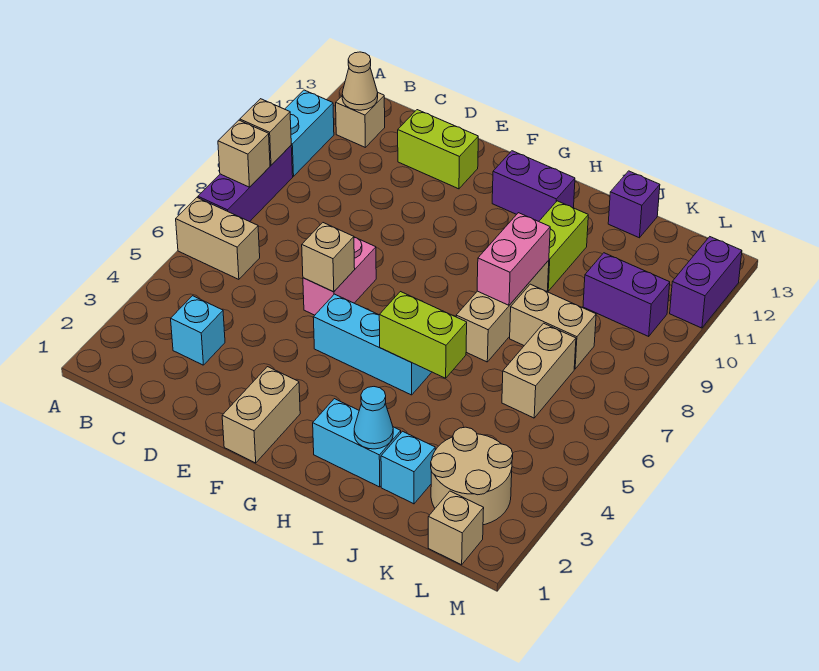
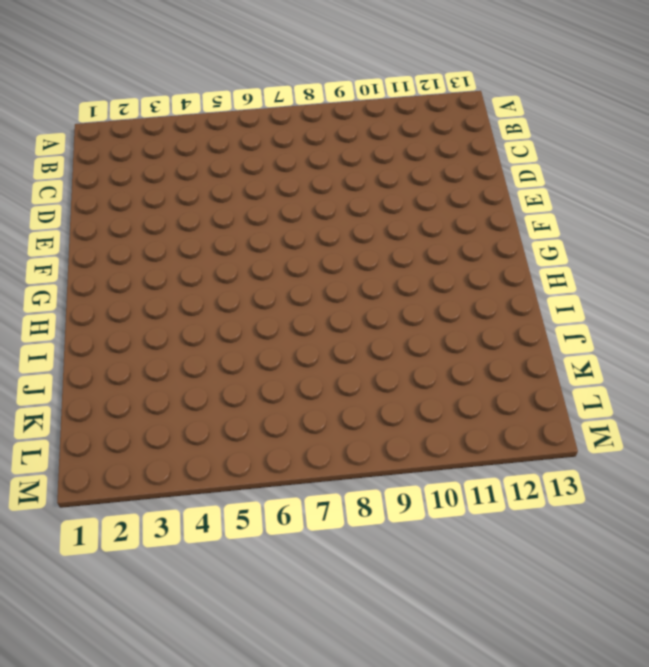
none -> tan brick A6:B6 level 1
none -> purple brick A7:A9 level 1
none -> cyan brick A10:A11 level 1

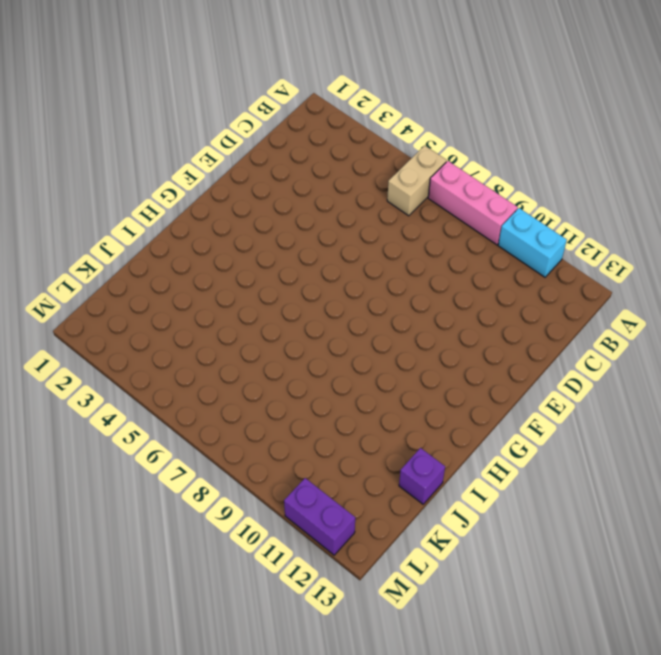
pink brick A7:A9 level 1 -> purple brick A7:A9 level 1
none -> tan brick B12 level 1
none -> cyan brick C3 level 1
none -> lime brick D12:E12 level 1

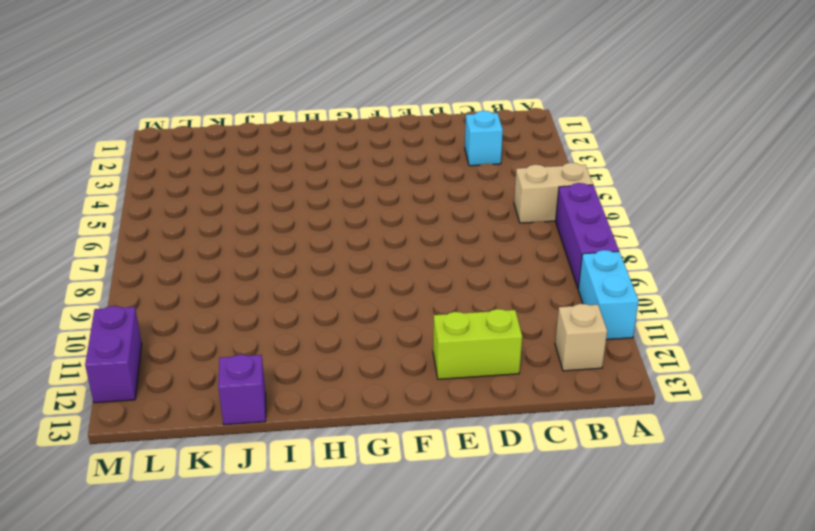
none -> pink brick E6:E7 level 1
none -> tan brick F1:F2 level 1
none -> cyan brick F5:H5 level 1

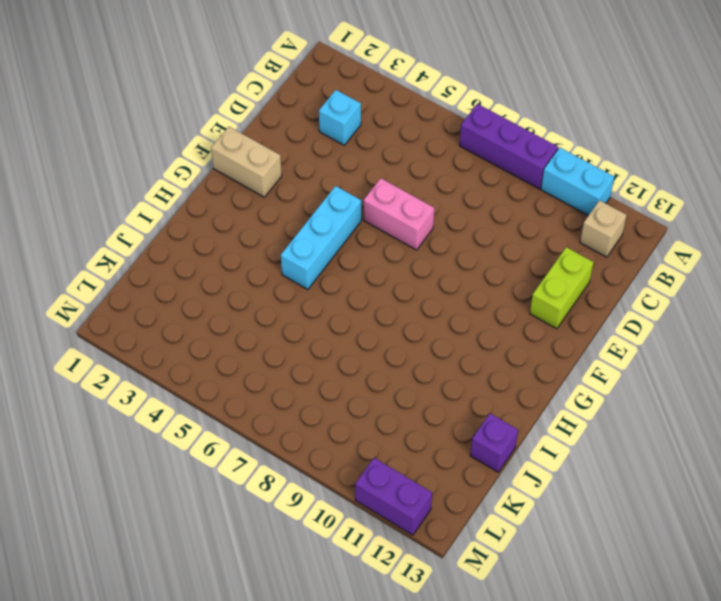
none -> tan brick A6:B6 level 1
none -> purple brick G12:H12 level 1
none -> cyan brick H2:I2 level 1

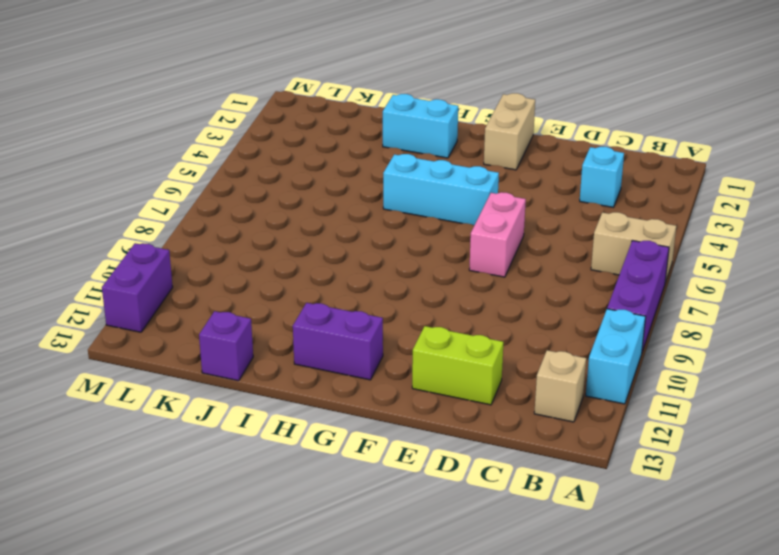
none -> tan brick I7:I9 level 1
none -> lime brick I10:I11 level 1
none -> cyan brick J2 level 1

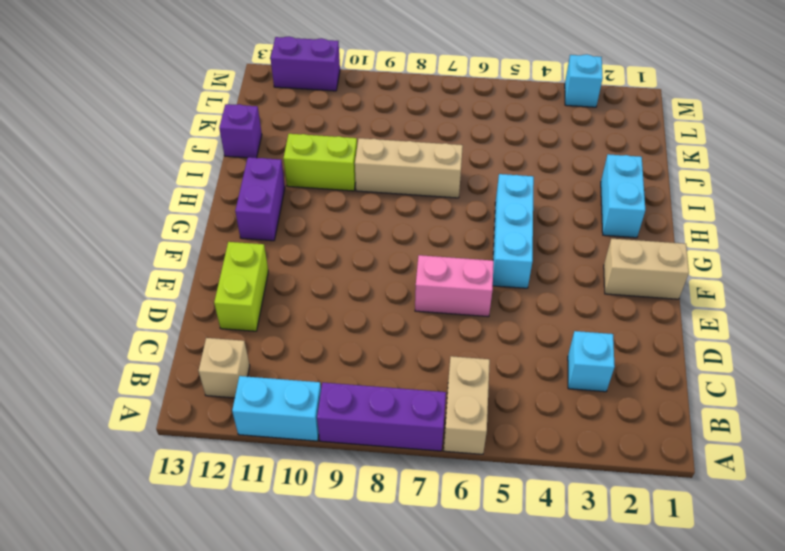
cyan brick M3 level 1 -> cyan brick J2 level 1
none -> tan brick J8:K8 level 1
none -> tan round brick K2:L3 level 1
none -> tan brick K6:K7 level 1

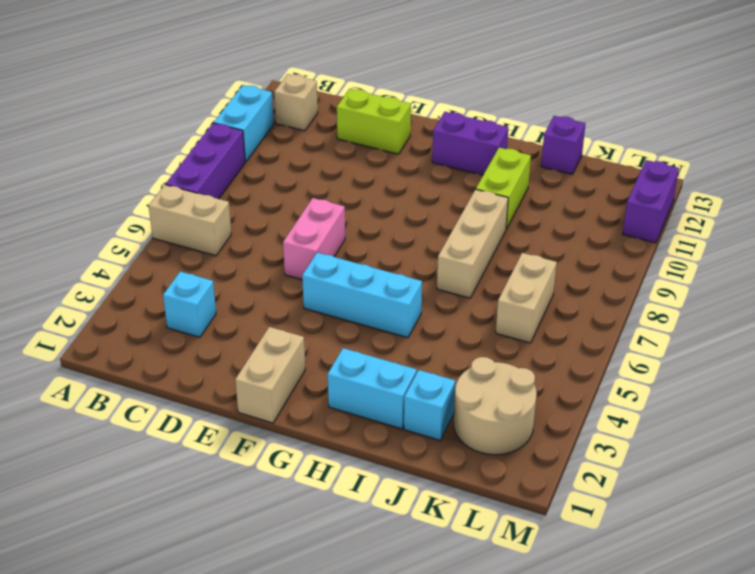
none -> tan brick J8:K8 level 1
none -> purple brick K10:L10 level 1
none -> tan brick L1 level 1

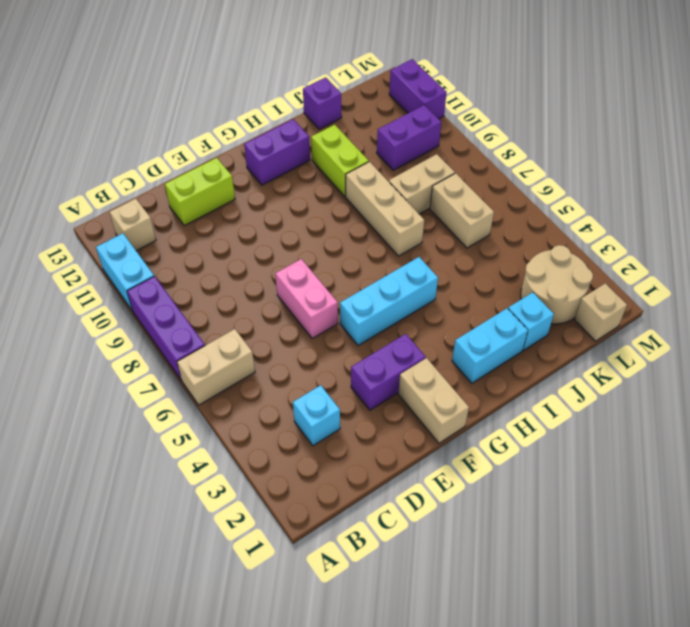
purple brick E3:F3 level 1 -> none
none -> tan brick A8 level 2
none -> tan brick A9 level 2
none -> tan cone B12 level 2

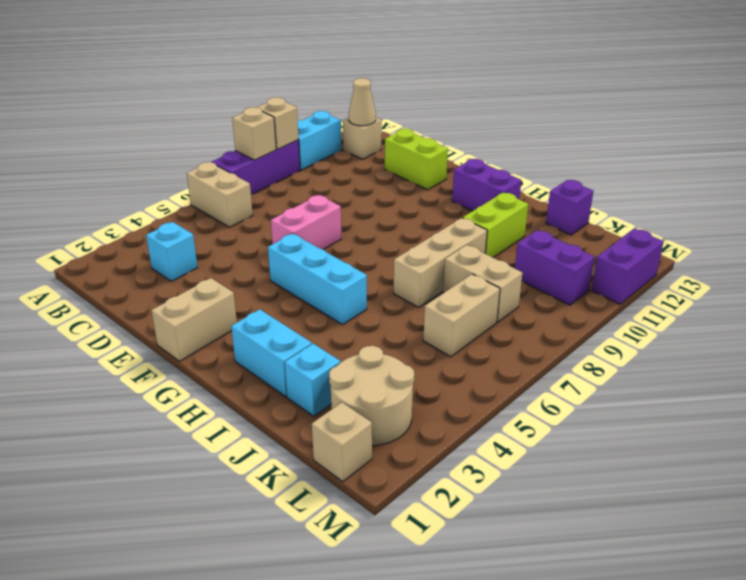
none -> tan brick E6 level 2
none -> lime brick H5:I5 level 2
none -> cyan cone I2 level 2

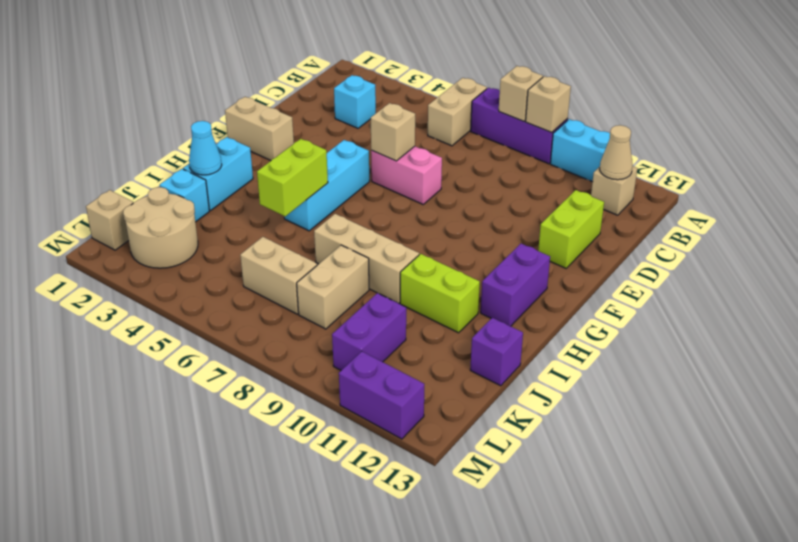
none -> pink brick I8:I9 level 2

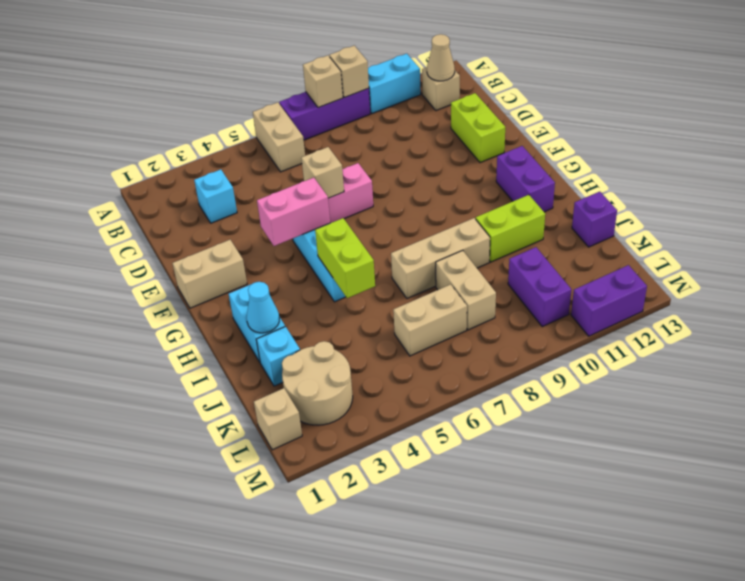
pink brick F4:F5 level 2 -> pink brick I8:I9 level 2

